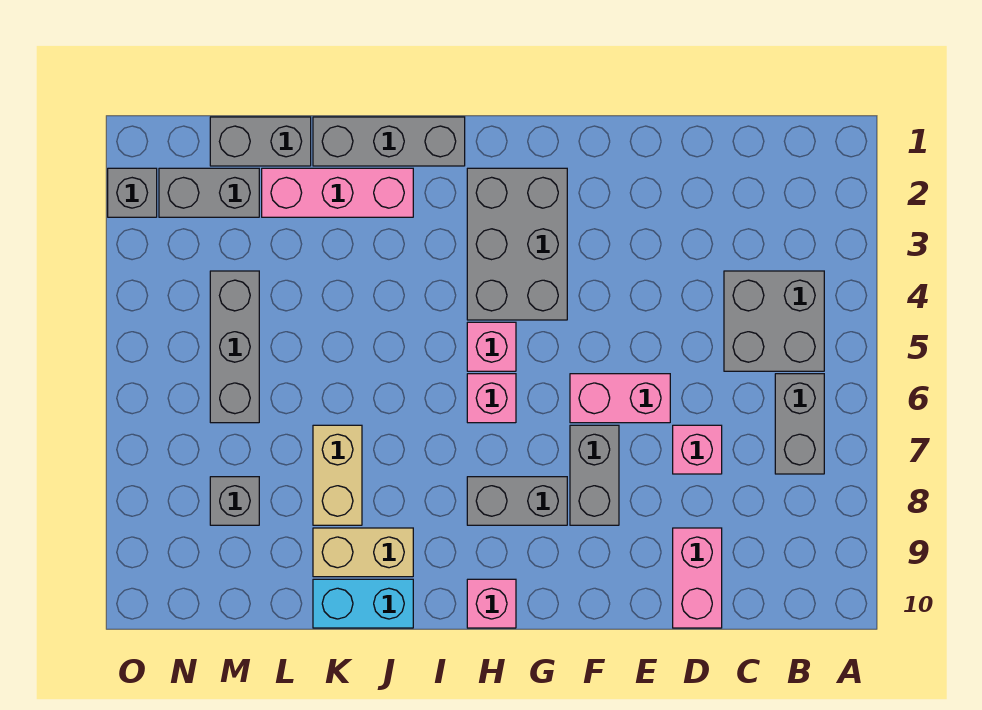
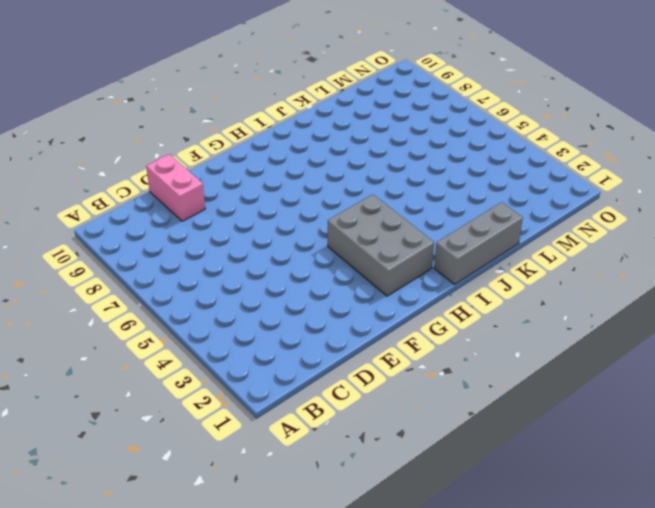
none -> grey brick B4:C5 level 1
none -> grey brick B6:B7 level 1
none -> pink brick D7 level 1

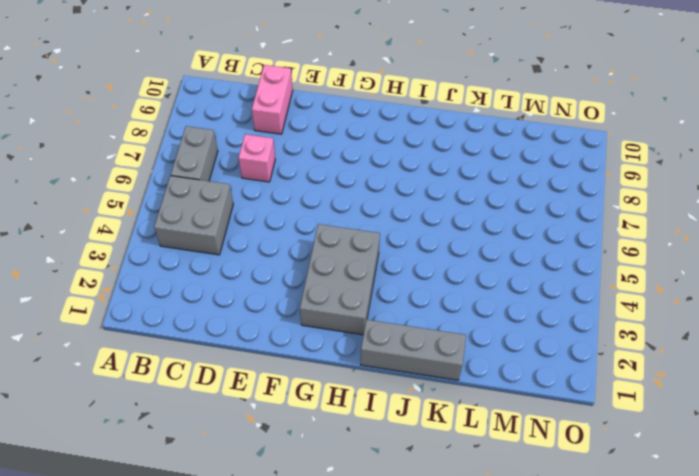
none -> pink brick E6:F6 level 1
none -> grey brick F7:F8 level 1
none -> grey brick G8:H8 level 1

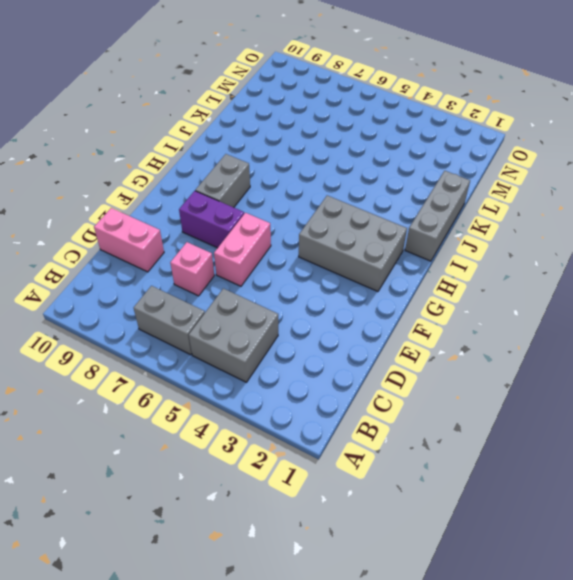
purple brick F7:F8 level 1 -> grey brick F7:F8 level 1
none -> pink brick H5 level 1
none -> pink brick H6 level 1
none -> pink brick H10 level 1

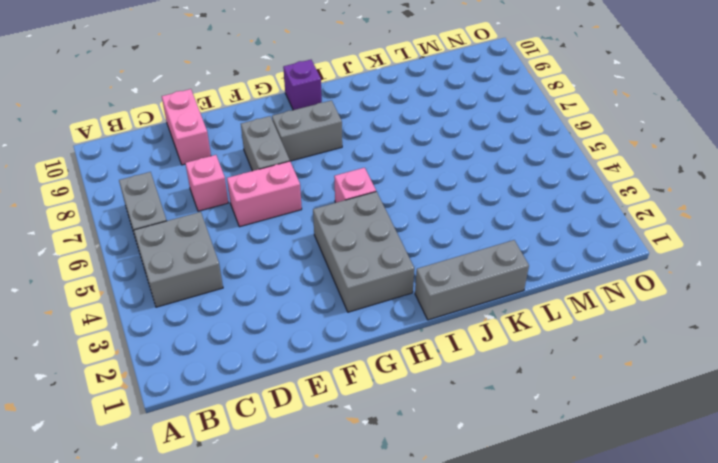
purple brick H10 level 1 -> pink brick H10 level 1
none -> pink brick H6 level 1
none -> pink brick J2:L2 level 1
none -> tan brick J9:K9 level 1

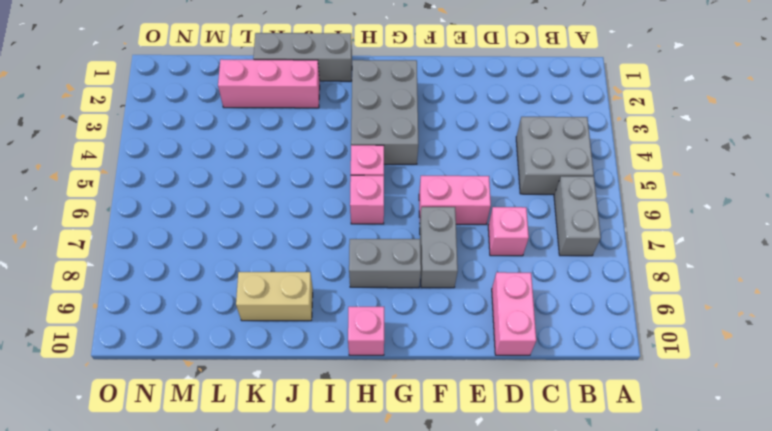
none -> cyan brick J10:K10 level 1
none -> tan brick K7:K8 level 1
none -> grey brick L1:M1 level 1

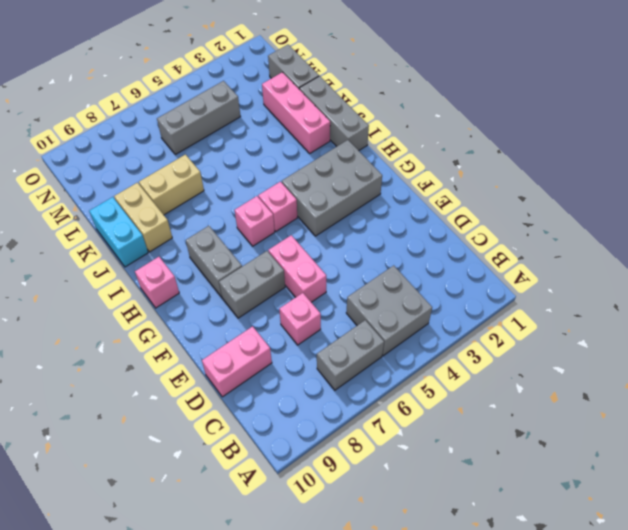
none -> grey brick M2:N2 level 1
none -> grey brick M8 level 1
none -> grey brick O2 level 1

